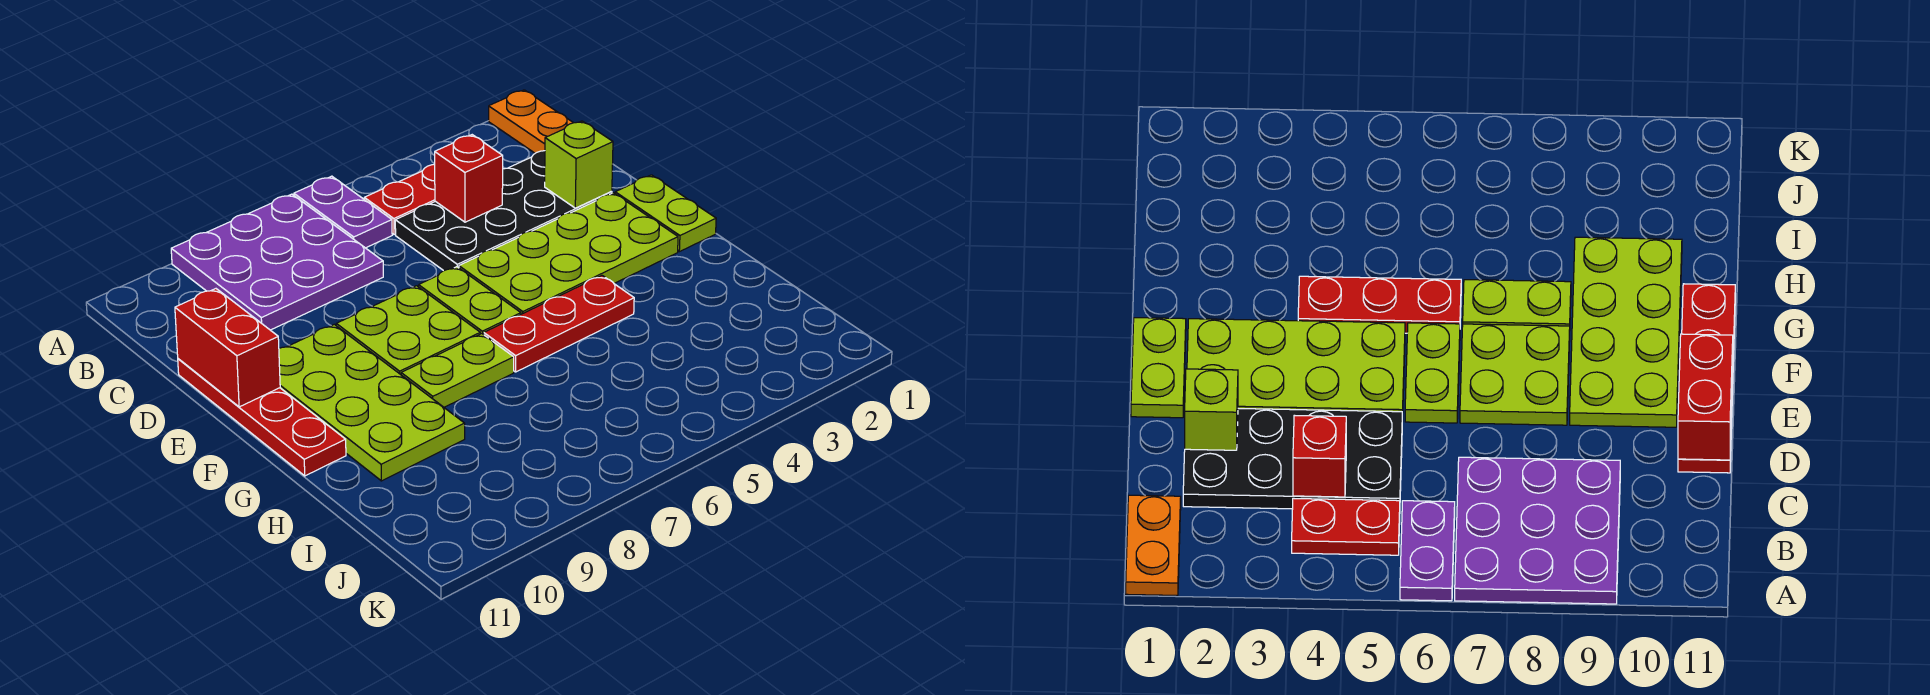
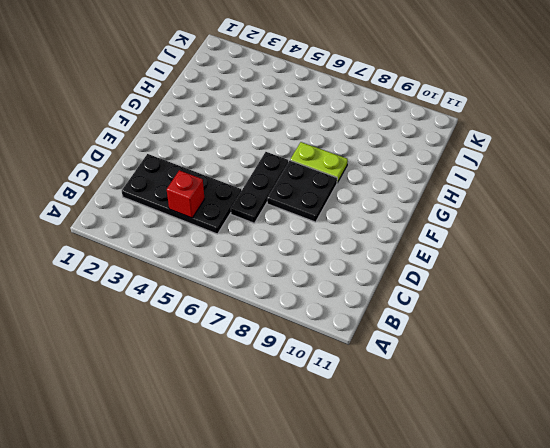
black plate D6:F6 level 1 -> lime plate E6:F6 level 1
black plate E7:F8 level 1 -> lime plate E7:F8 level 1
none -> orange plate A1:B1 level 1
none -> purple plate A6:B6 level 1
none -> purple plate A7:C9 level 1

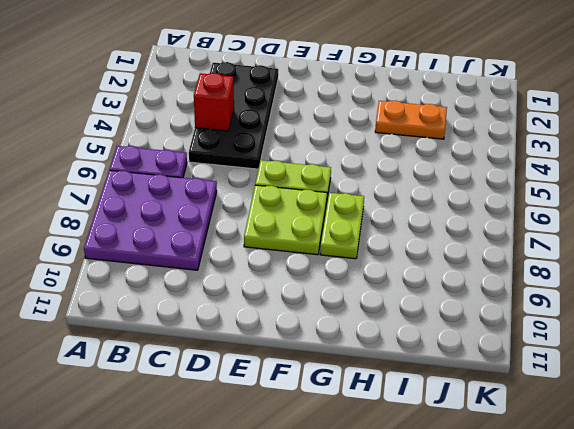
orange plate H3:I3 level 1 -> orange plate A1:B1 level 1
none -> red plate B4:B5 level 1
none -> red plate D11:G11 level 1
none -> lime plate E1:F1 level 1

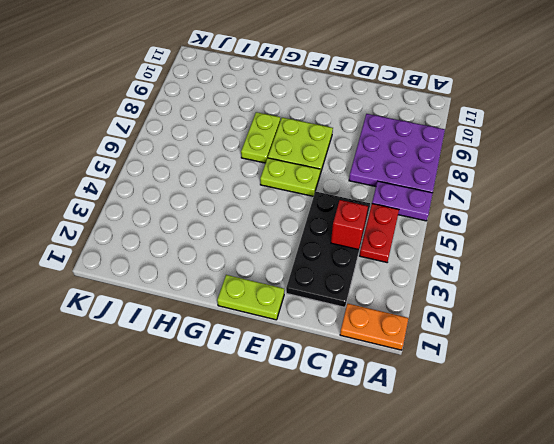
none -> red plate D11:G11 level 1
none -> lime plate E2:F5 level 1
none -> lime plate E9:H10 level 1

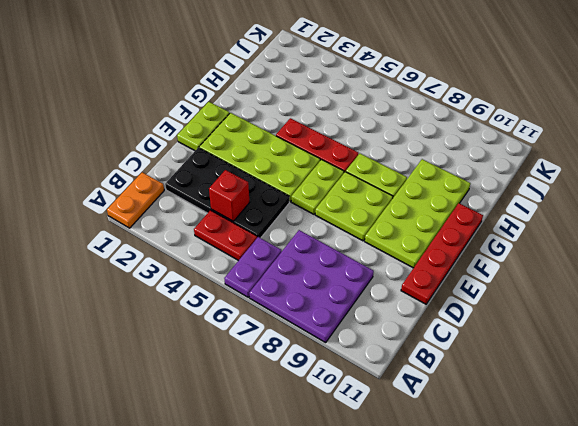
none -> lime brick D2 level 2
none -> red brick D11:E11 level 2

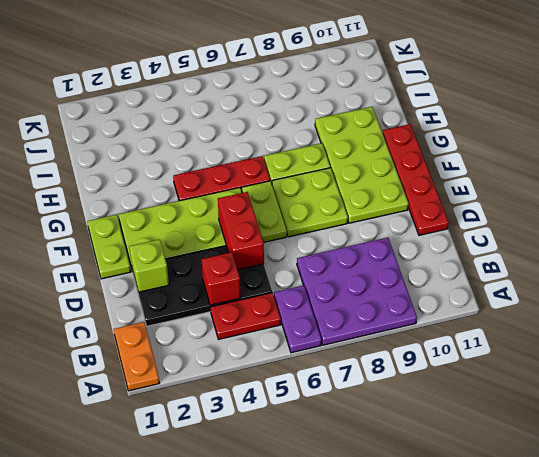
red brick D5:E5 level 2 -> red brick D11:E11 level 2

